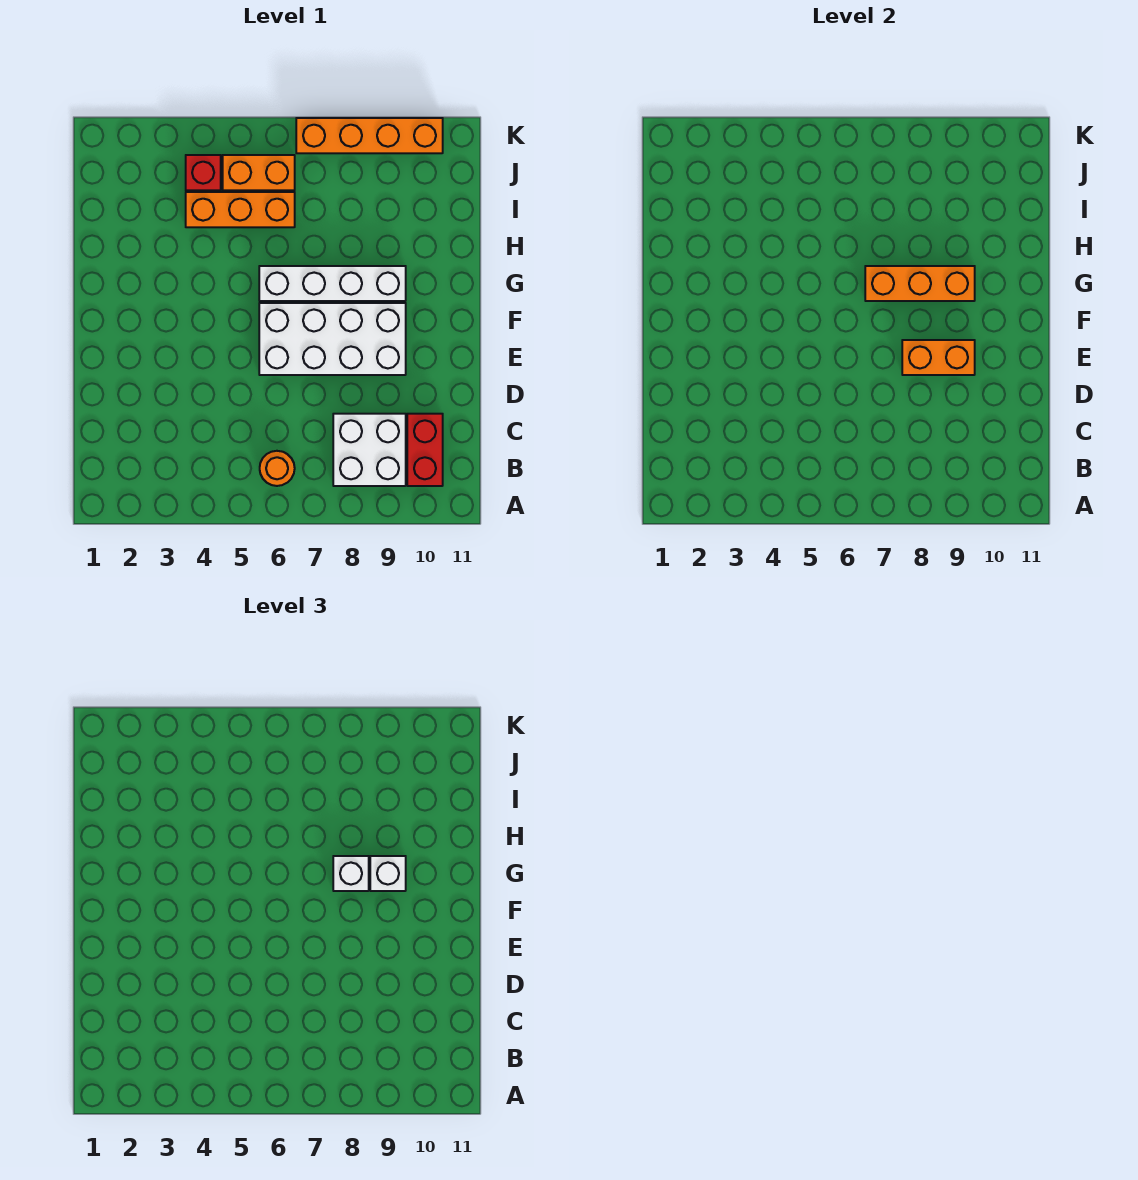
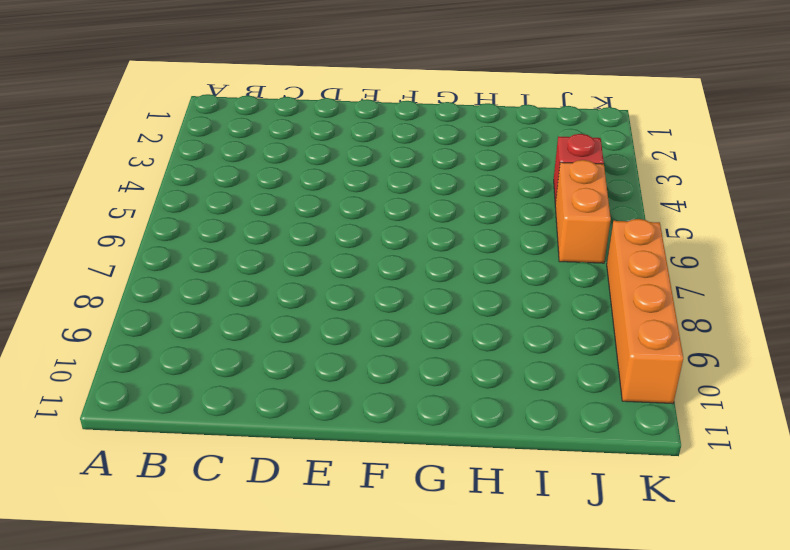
none -> orange round brick B6 level 1
none -> white brick B8:C9 level 1
none -> red brick B10:C10 level 1

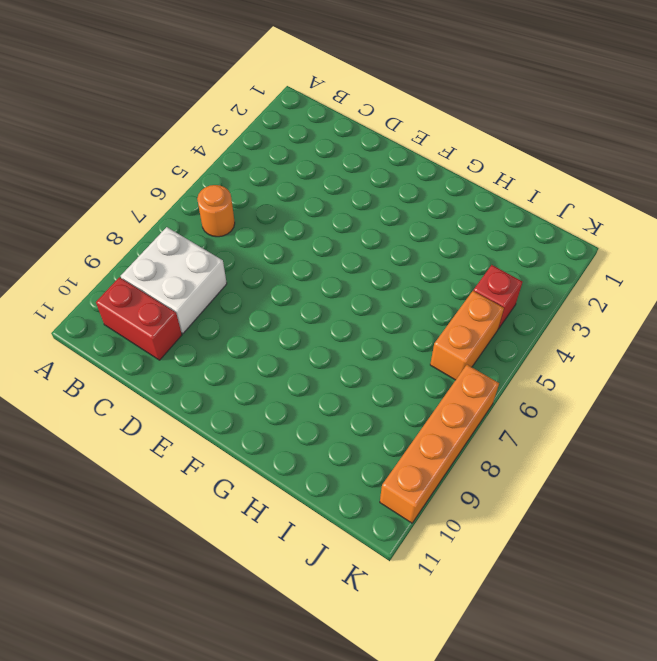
none -> white brick E6:F9 level 1
none -> white brick G6:G9 level 1
none -> orange brick I4:I6 level 1

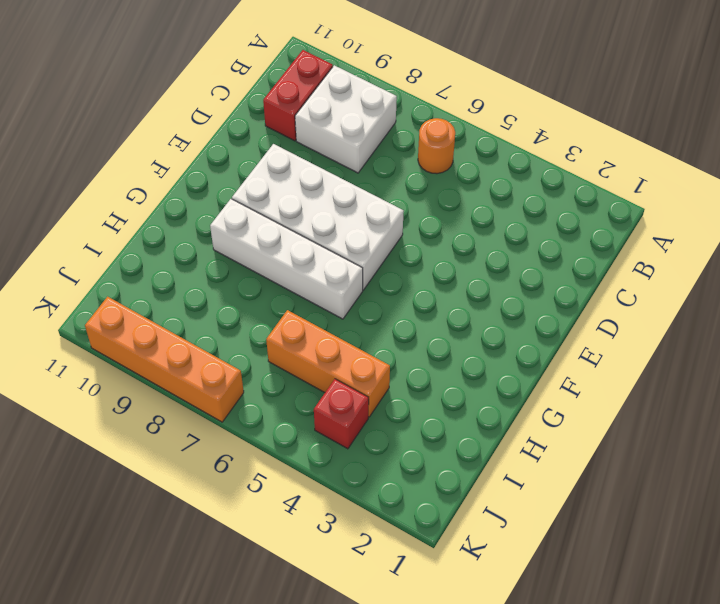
none -> orange brick J5:J6 level 1
none -> orange brick E8:E9 level 2
none -> orange brick G7:G9 level 2

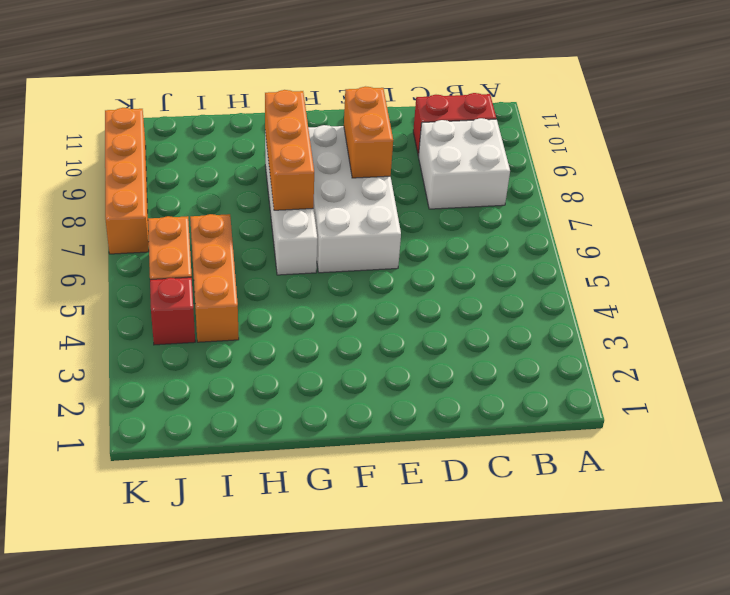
none -> orange round brick B6 level 1
none -> white brick G8 level 3
none -> white brick G9 level 3

